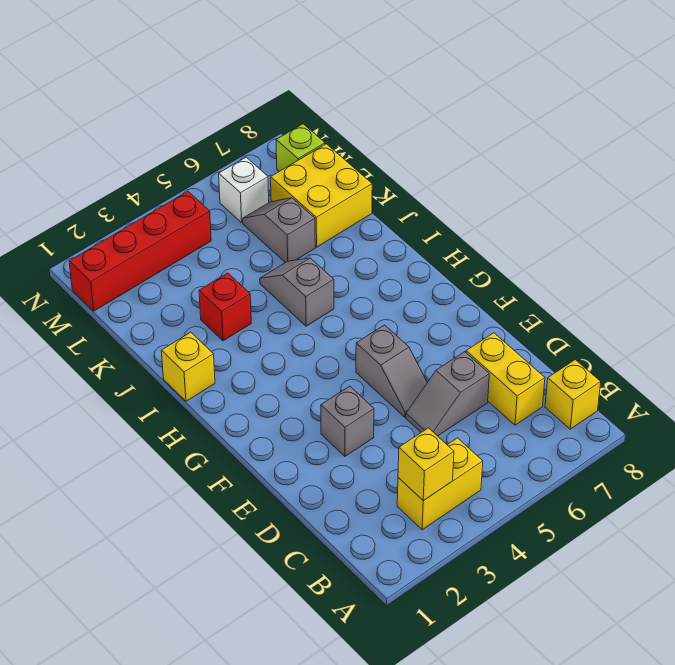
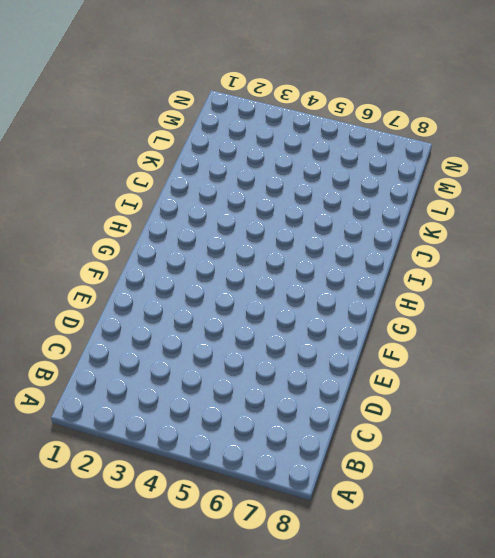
none -> yellow brick B3:B4 level 1
none -> yellow brick B8 level 1
none -> yellow brick C7:D7 level 1

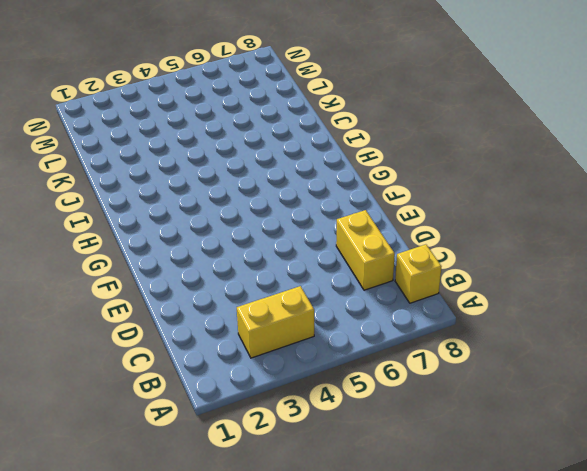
none -> grey slope D5:D6 level 1 top 6
none -> grey brick E3 level 1
none -> grey slope E5:F5 level 1 top F

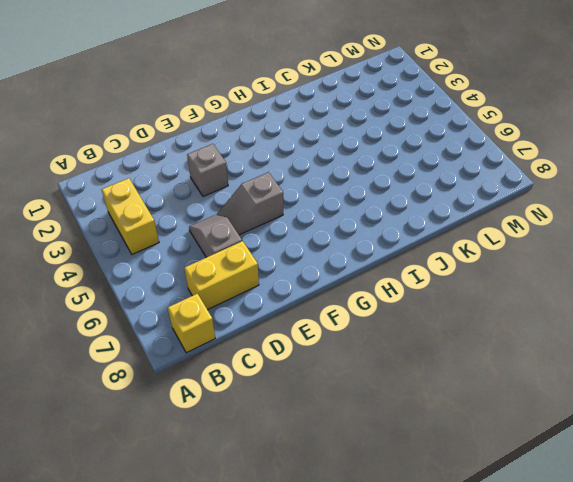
none -> yellow brick I1 level 1
none -> grey slope I5:J5 level 1 top I
none -> red brick J3 level 1

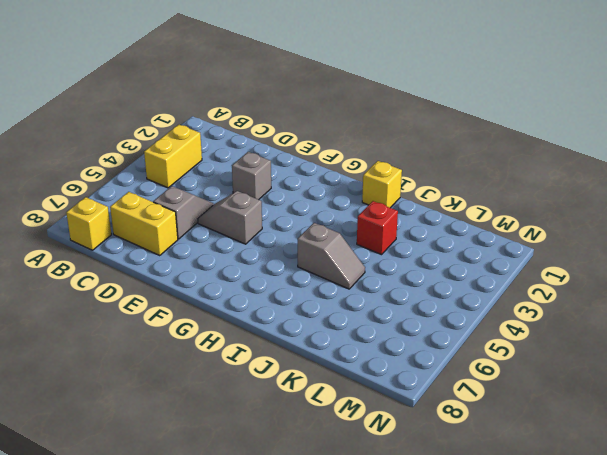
none -> grey slope K6:L6 level 1 top K
none -> yellow brick K7:L8 level 1
none -> red brick M1:M4 level 1

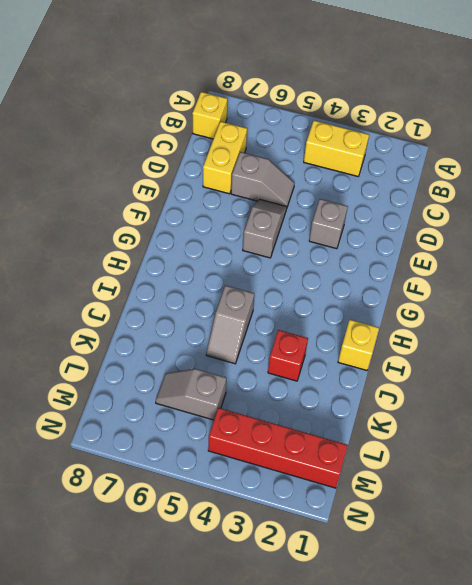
grey slope L5:L6 level 1 top 5 -> grey slope K6:L6 level 1 top K
none -> yellow brick K7:L8 level 1
none -> white brick M6 level 1
none -> lime brick M8 level 1

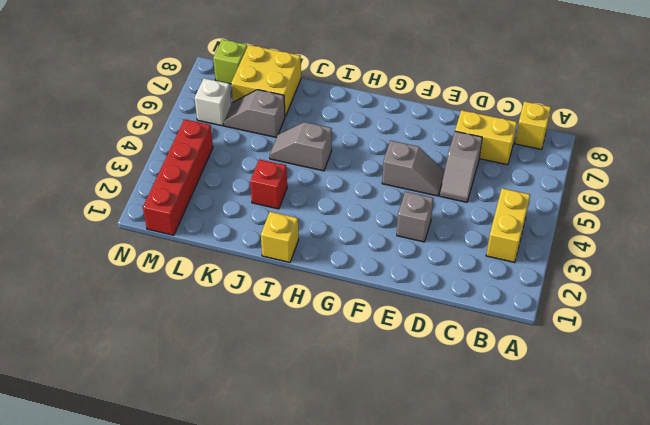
none -> yellow brick B3 level 2

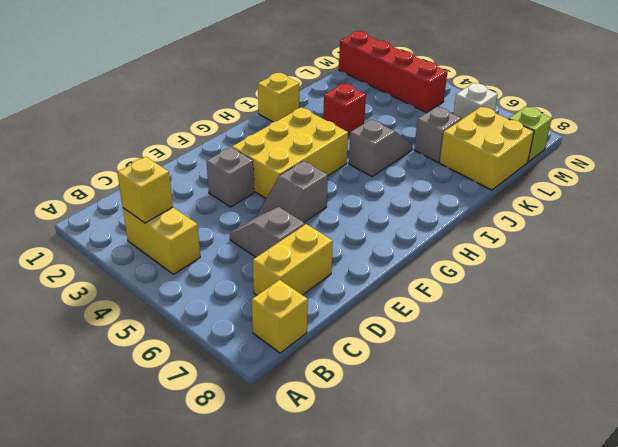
yellow brick F3:H4 level 1 -> none

